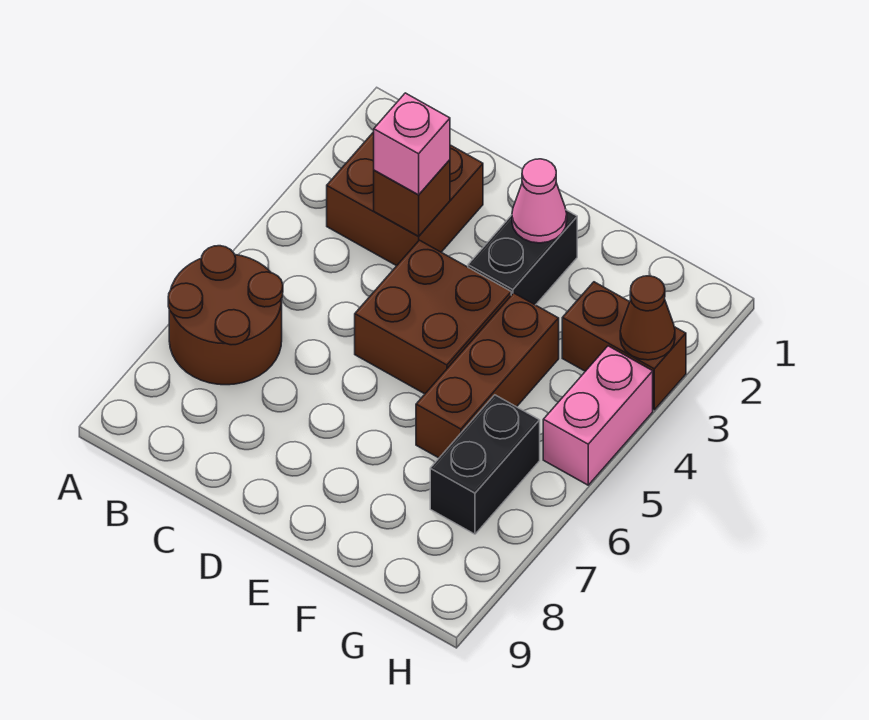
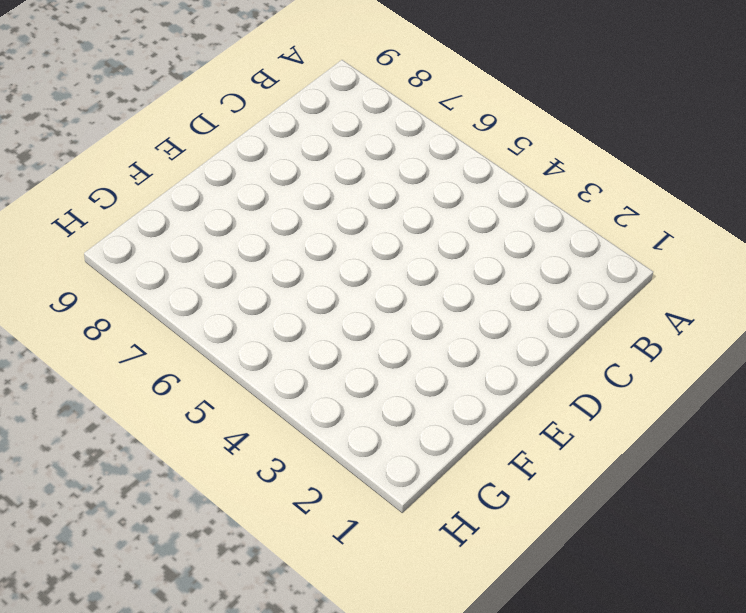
none -> brown round brick A6:B7 level 1
none -> brown brick B2:C3 level 1
none -> brown brick D4:E5 level 1

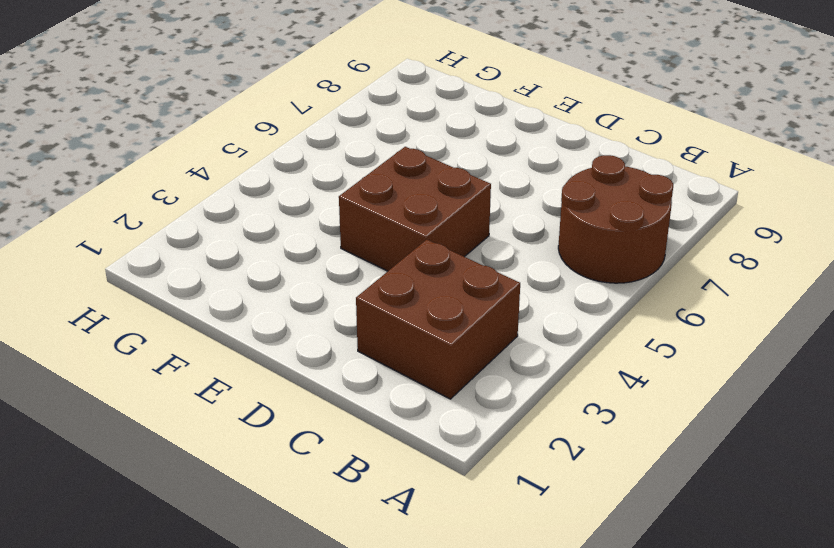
none -> black brick E2:E3 level 1
none -> brown brick F4:F6 level 1
none -> brown brick G3:H3 level 1

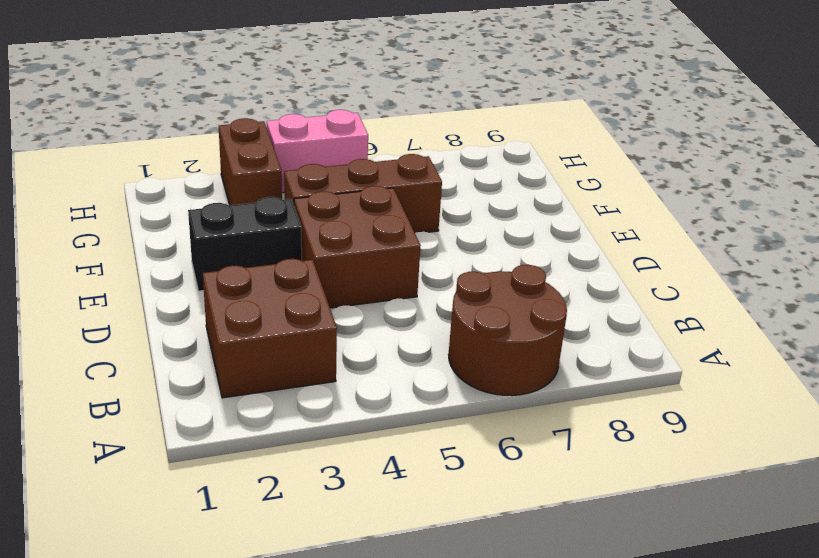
none -> black brick G6:G7 level 1
none -> brown brick C3 level 2
none -> pink cone E2 level 2

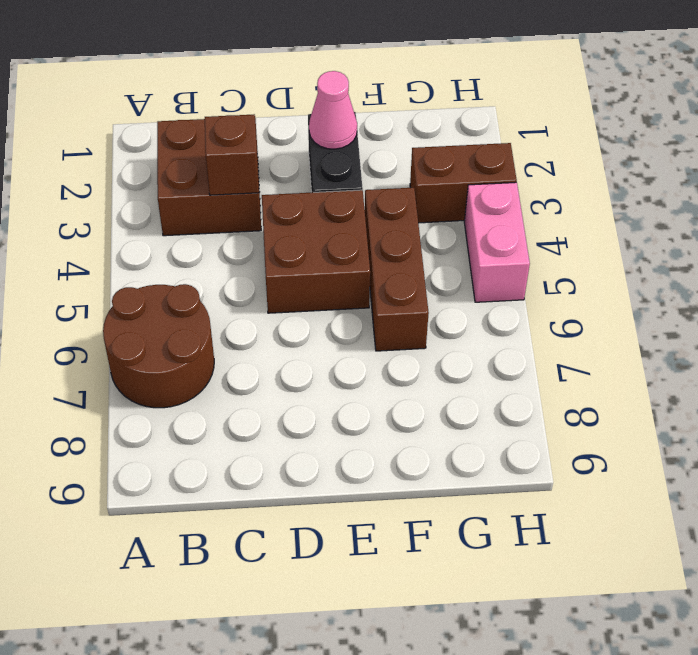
none -> black brick G6:G7 level 1
none -> brown cone H3 level 2
none -> pink brick C3 level 3

